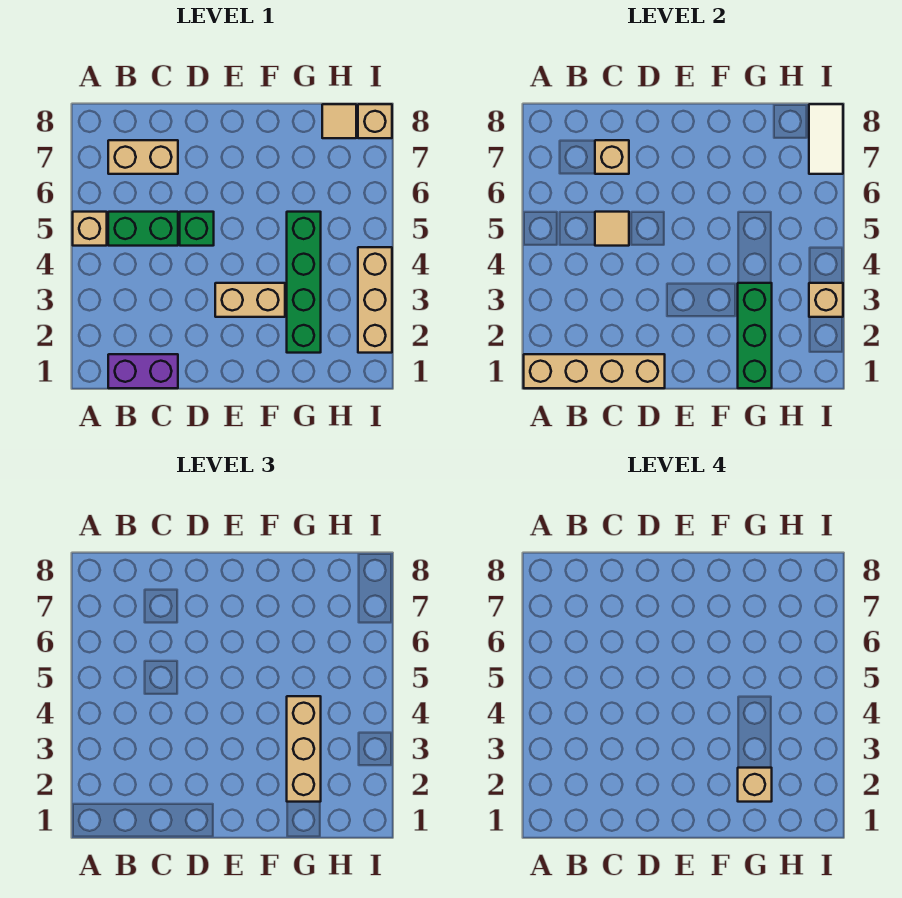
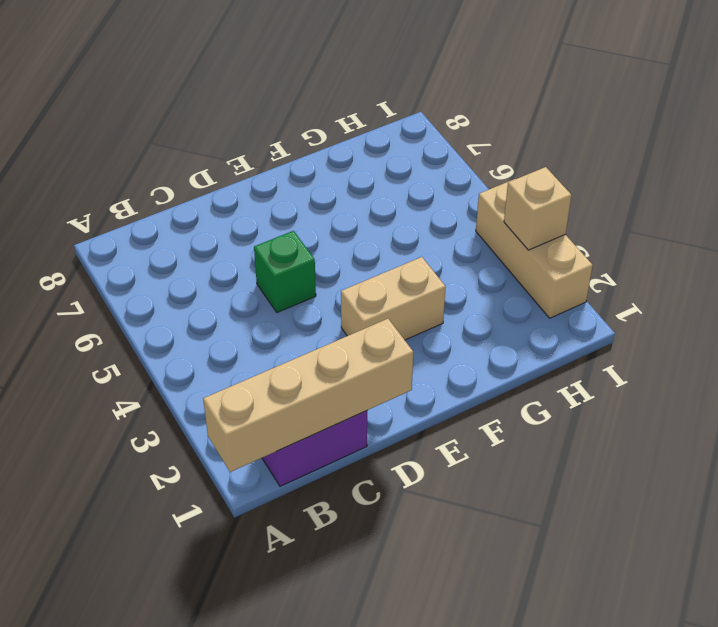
none -> tan brick A5 level 1
none -> green brick B5:C5 level 1
none -> tan brick B7:C7 level 1

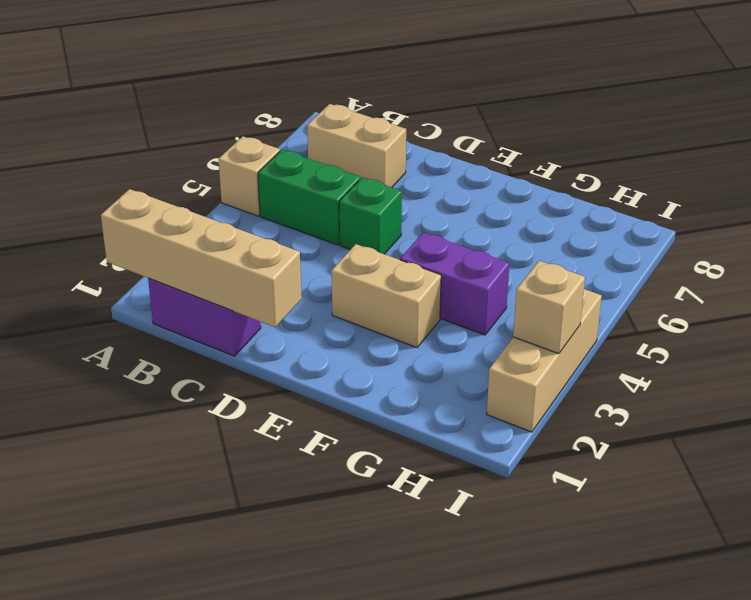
purple brick F4:G4 level 1 -> green brick G2:G5 level 1
none -> tan tile H8 level 1
none -> tan brick I8 level 1
none -> tan tile C5 level 2

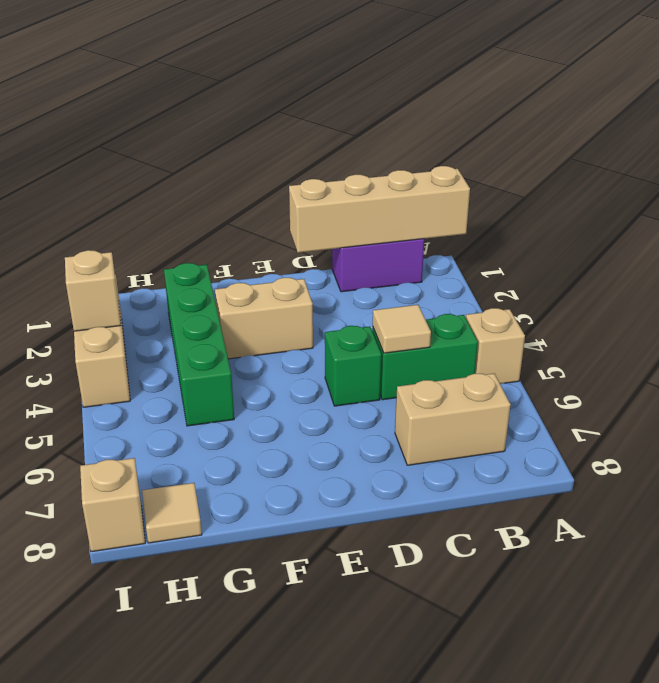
none -> tan brick C7 level 2
none -> green brick G1:G3 level 2
none -> white tile I7:I8 level 2

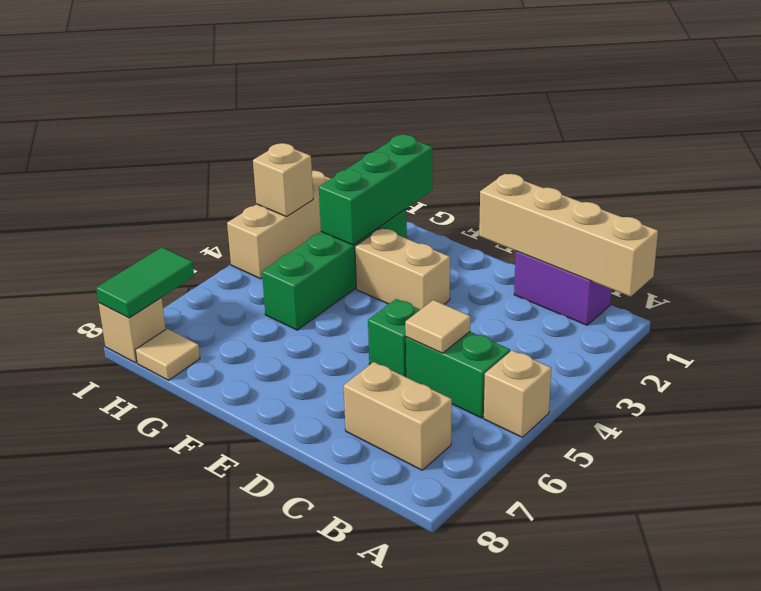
green tile I7:I8 level 2 -> white tile I7:I8 level 2
none -> tan brick C7 level 2
none -> tan brick G2:G4 level 3
none -> tan brick G2 level 4

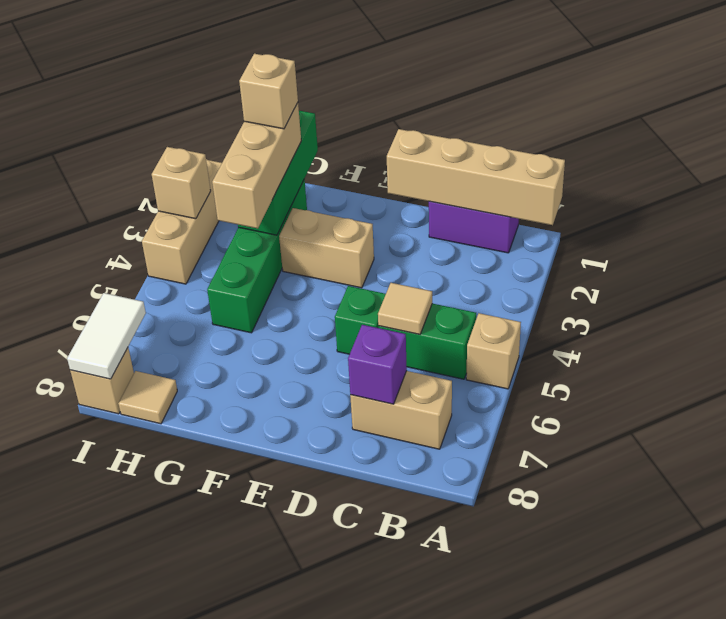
purple brick C7 level 2 -> tan brick C7 level 2

